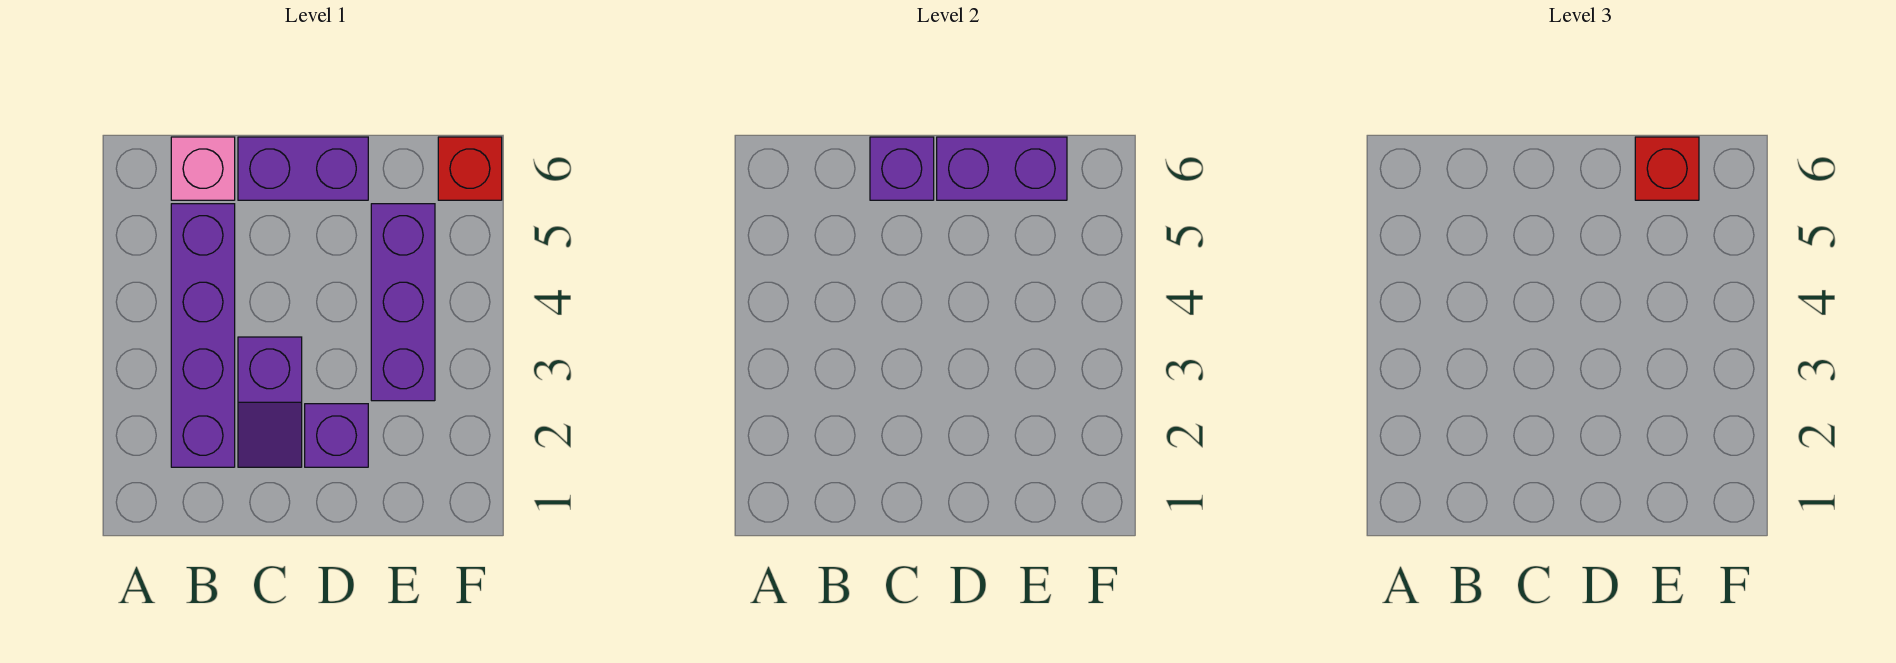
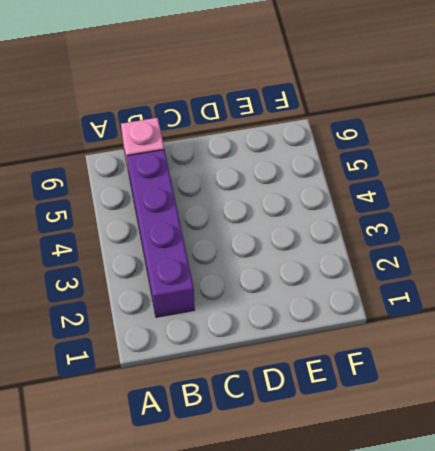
none -> purple slope C2:C3 level 1 top 3
none -> purple brick C6:D6 level 1

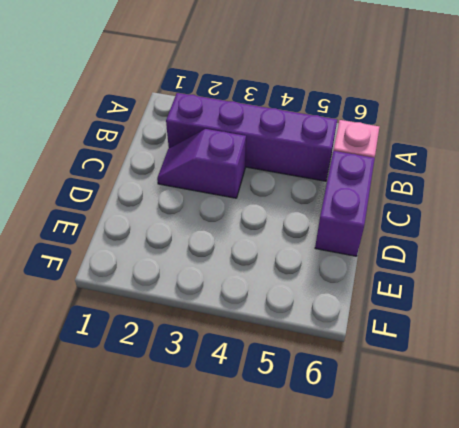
none -> purple brick D2 level 1
none -> purple brick E3:E5 level 1

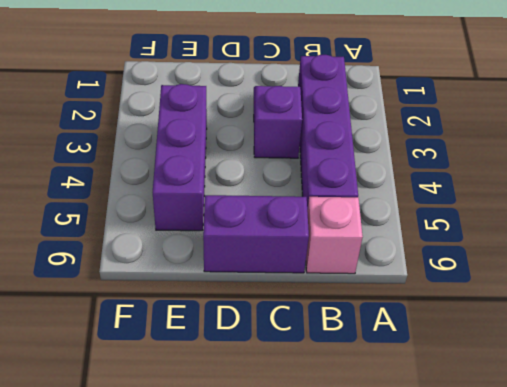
none -> purple brick D2 level 1
none -> red brick F6 level 1

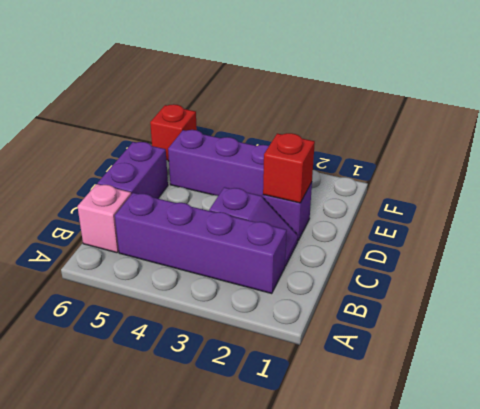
red brick D2 level 2 -> red brick E6 level 3
none -> purple brick C6 level 2
none -> purple brick D6:E6 level 2

